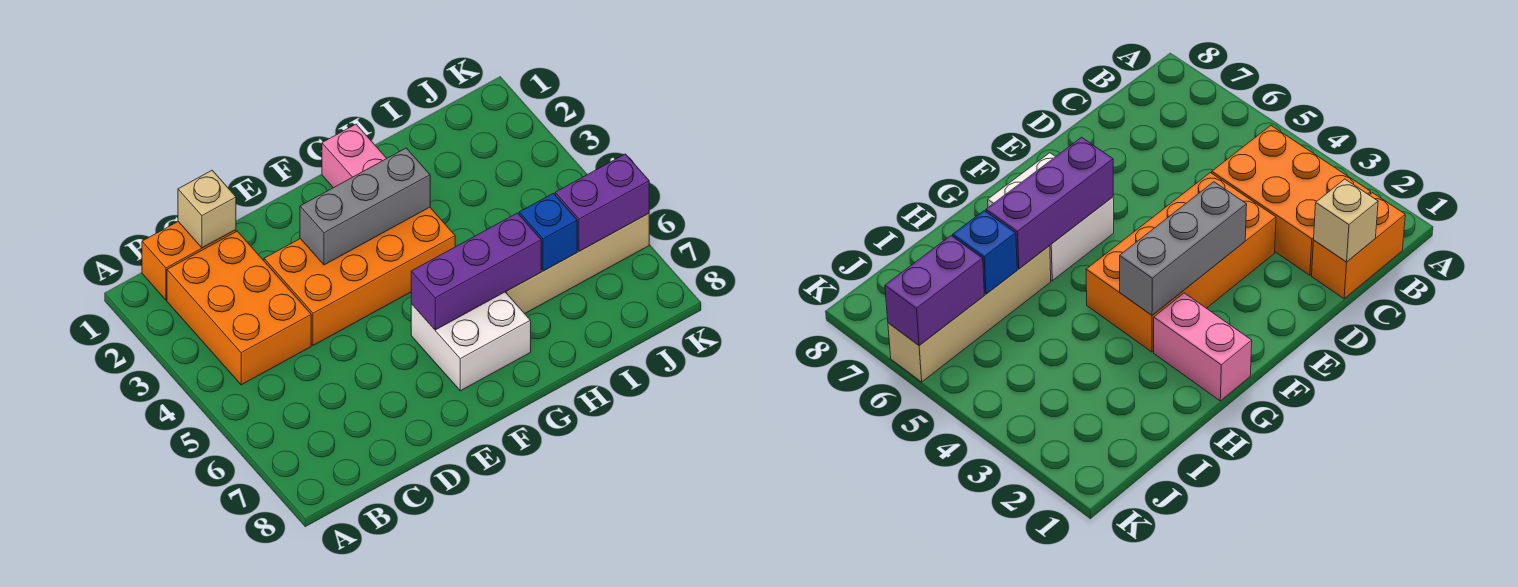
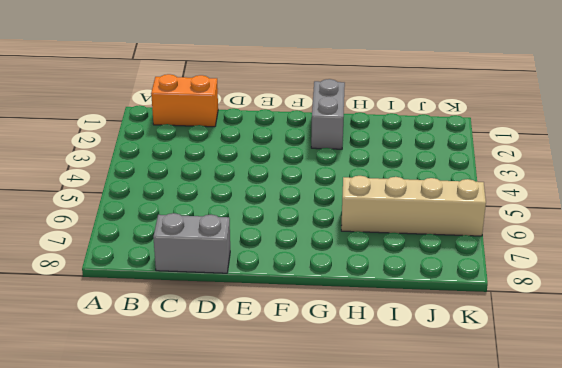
grey brick C8:D8 level 1 -> none
grey brick G1:G2 level 1 -> pink brick G1:G2 level 1
none -> orange brick B2:C4 level 1
none -> orange brick D3:G4 level 1

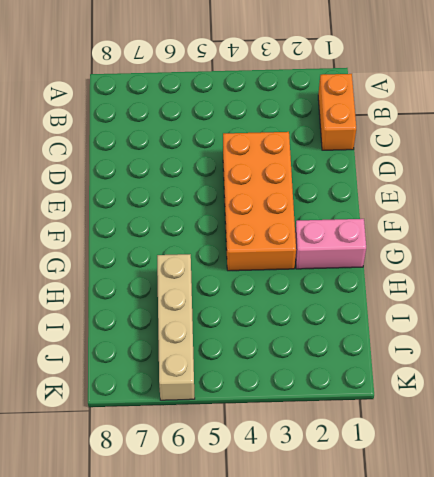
none -> orange brick B2:C4 level 1
none -> white brick F6:G7 level 1

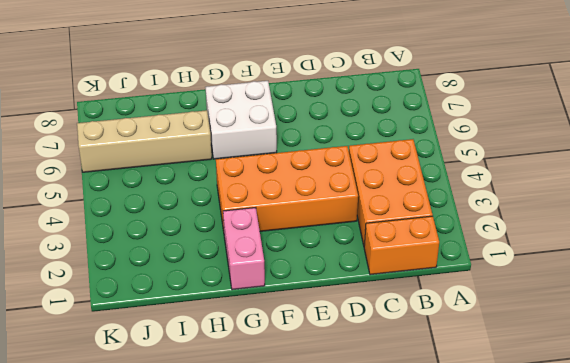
none -> tan brick C1 level 2
none -> grey brick E3:G3 level 2

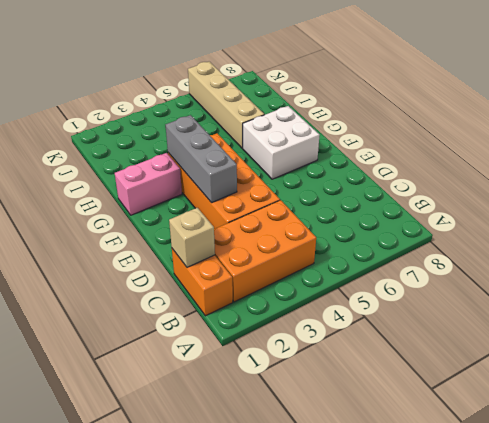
none -> purple brick F6:H6 level 2
none -> blue brick I6 level 2

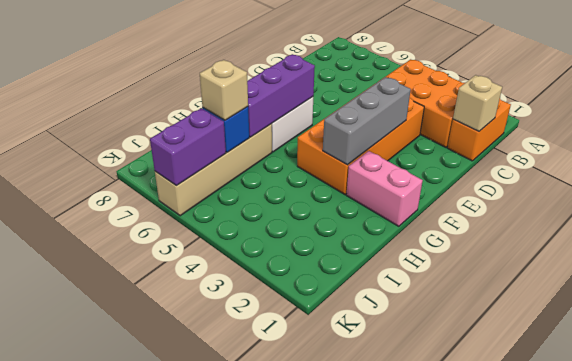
tan brick I6 level 3 -> none

